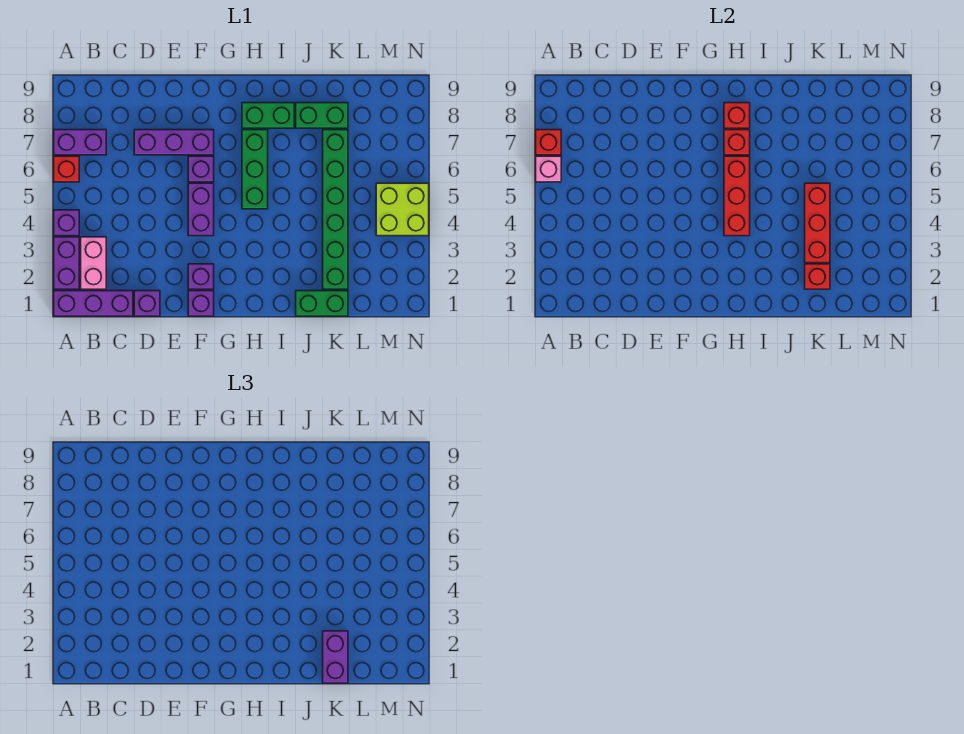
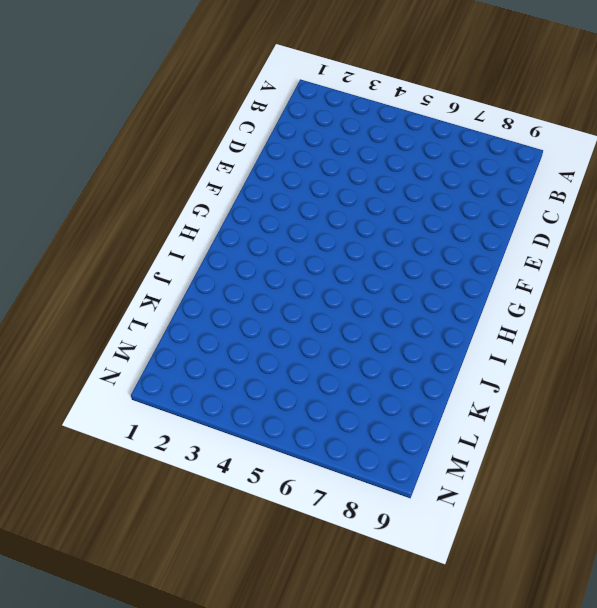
none -> purple brick A1:C1 level 1
none -> purple brick A2:A3 level 1
none -> purple brick A4 level 1

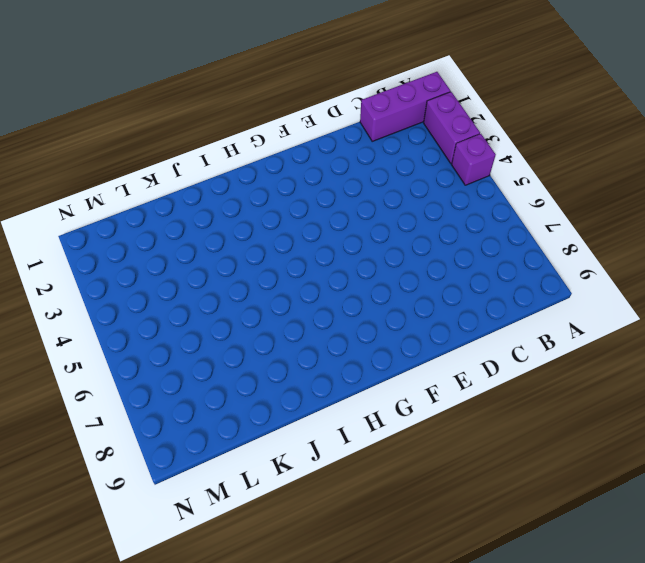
none -> red brick A6 level 1
none -> purple brick A7:B7 level 1
none -> pink brick B2:B3 level 1

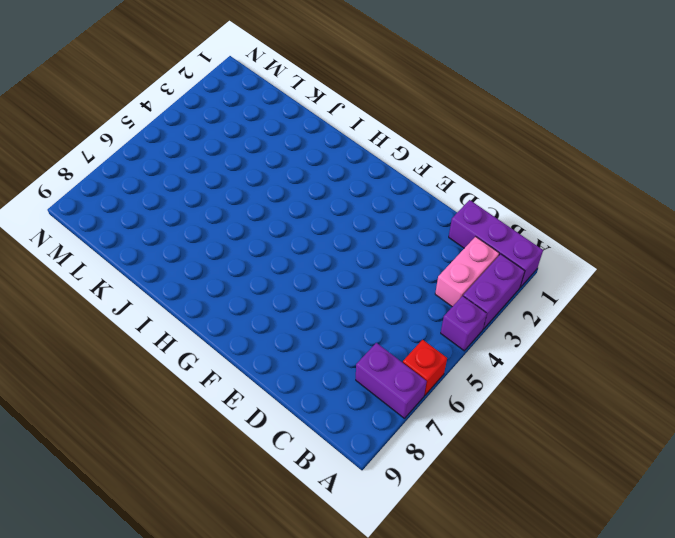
none -> purple brick D1 level 1
none -> purple brick D7:F7 level 1
none -> purple brick F1 level 1

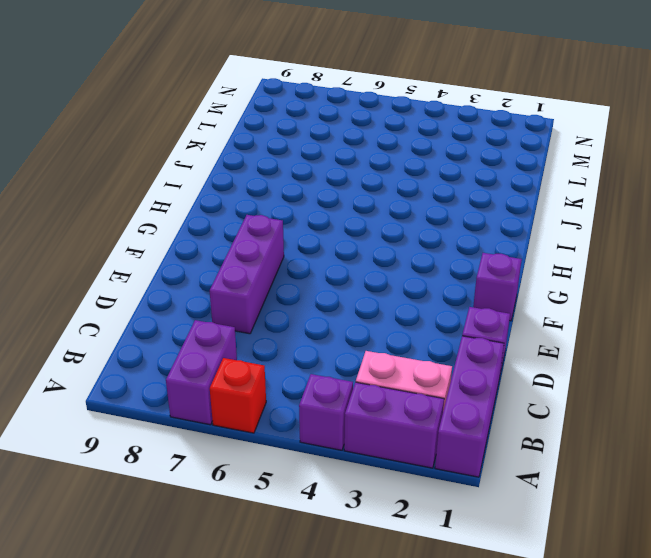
none -> purple brick F2 level 1
none -> purple brick F4:F5 level 1
none -> purple brick F6 level 1

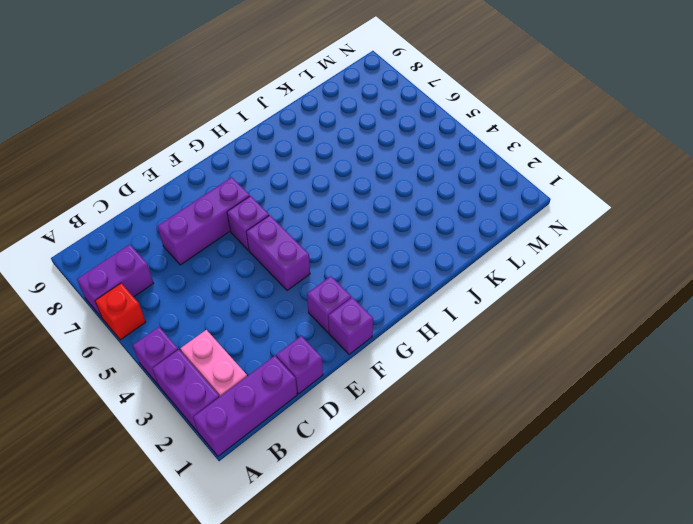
none -> green brick H5:H7 level 1
none -> green brick H8:I8 level 1
none -> green brick J1:K1 level 1

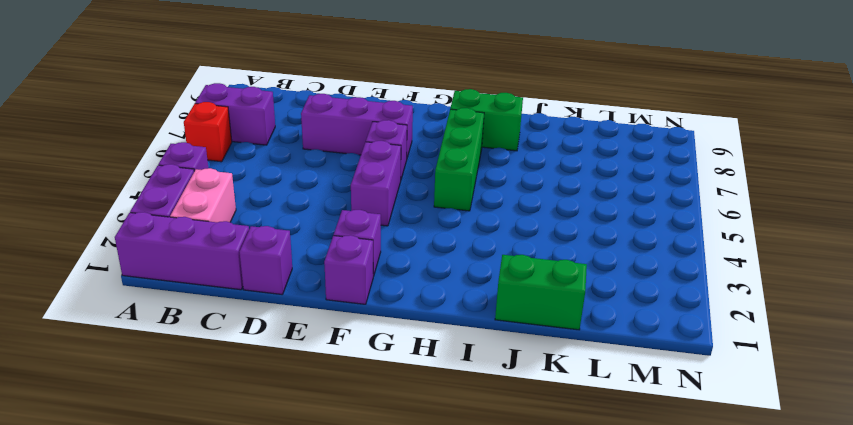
none -> green brick J8:K8 level 1
none -> green brick K2:K7 level 1
none -> lime brick M4:N5 level 1

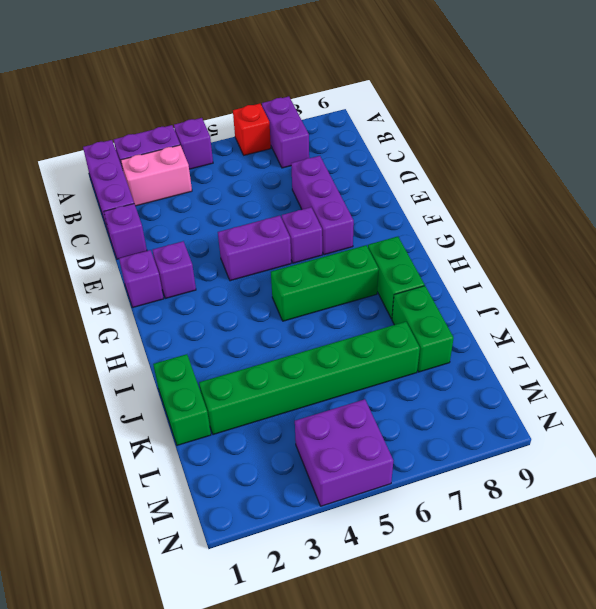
purple brick M4:N5 level 1 -> lime brick M4:N5 level 1
none -> pink brick A6 level 2
none -> red brick A7 level 2
none -> red brick H4:H6 level 2

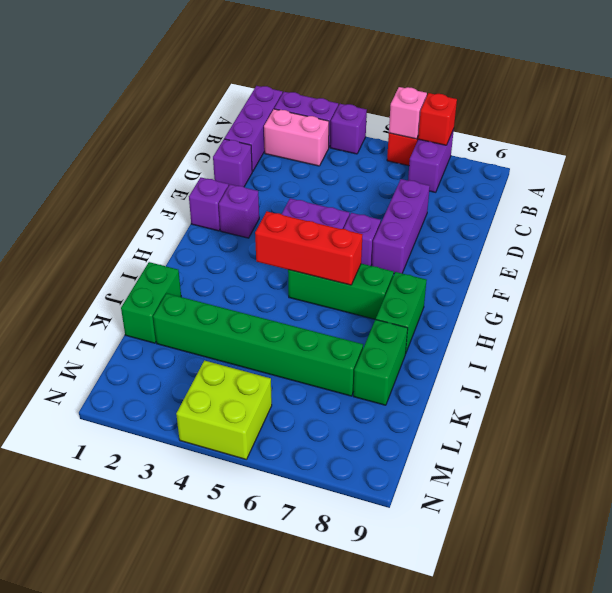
none -> red brick H7 level 2
none -> red brick H8 level 2
none -> red brick K2 level 2

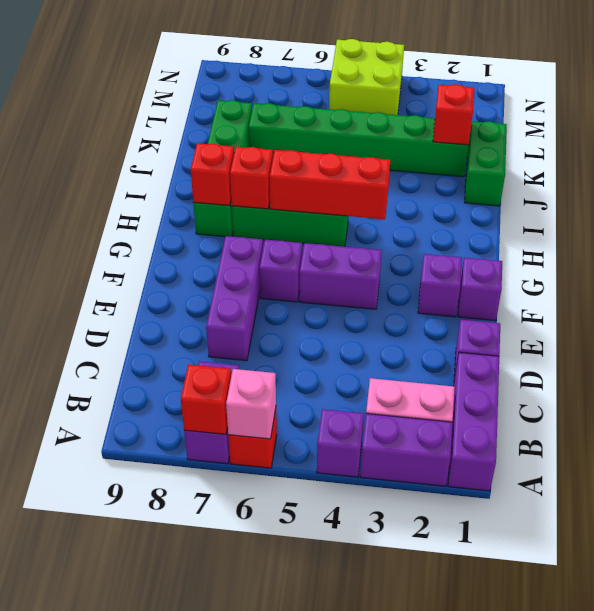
none -> red brick K3:K5 level 2
none -> purple brick K1:K2 level 3

